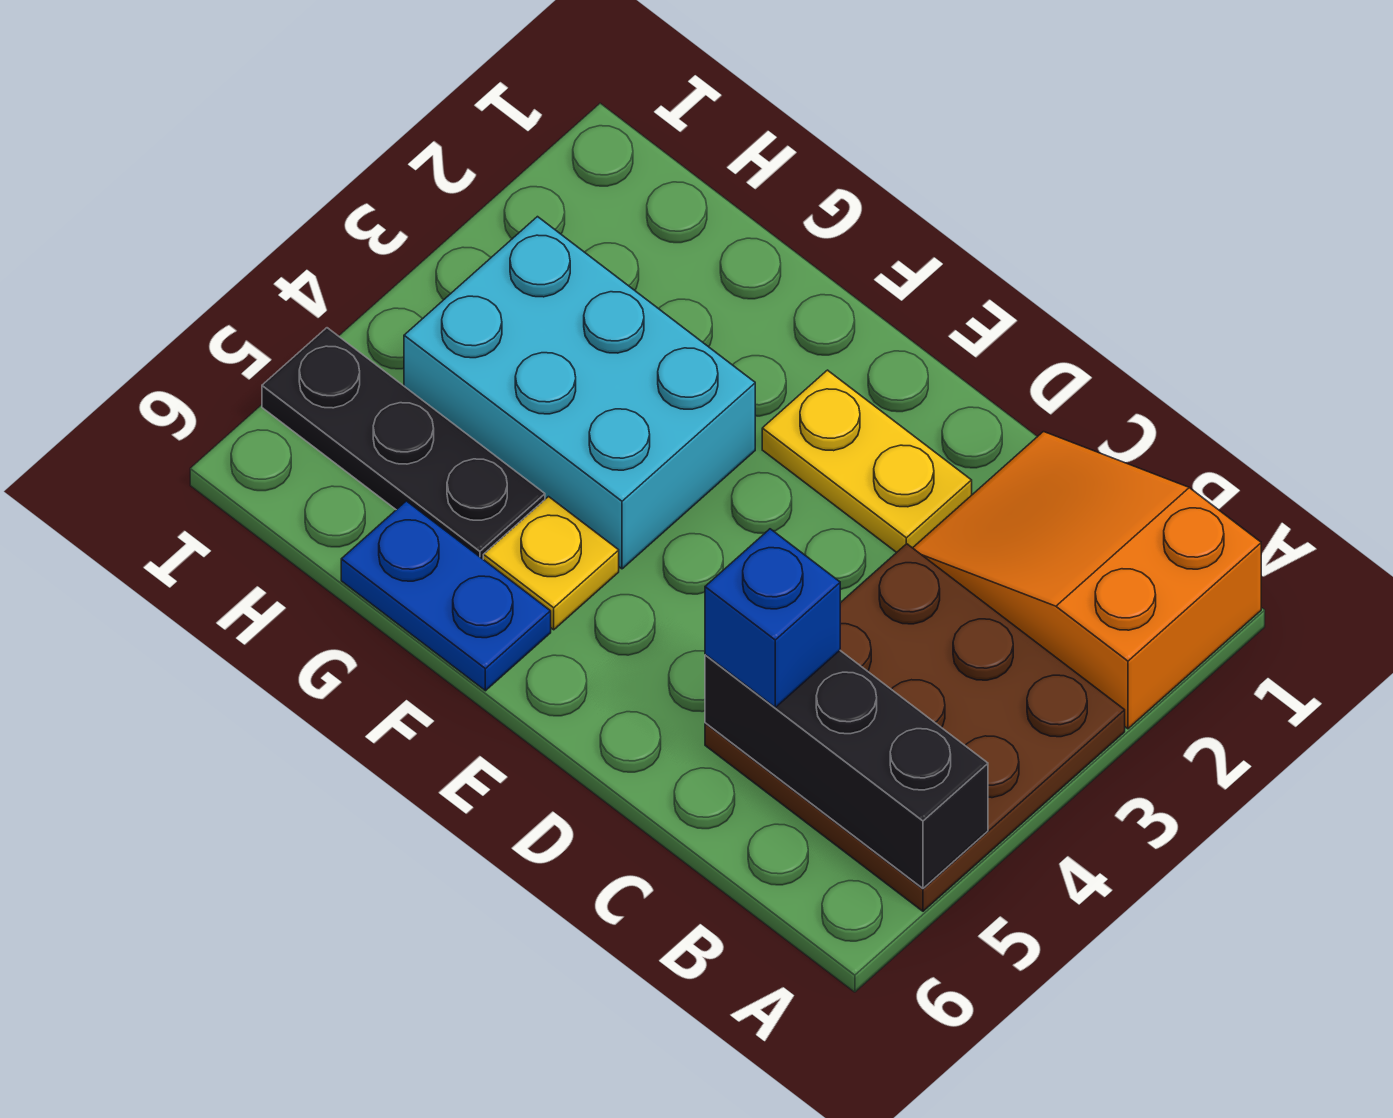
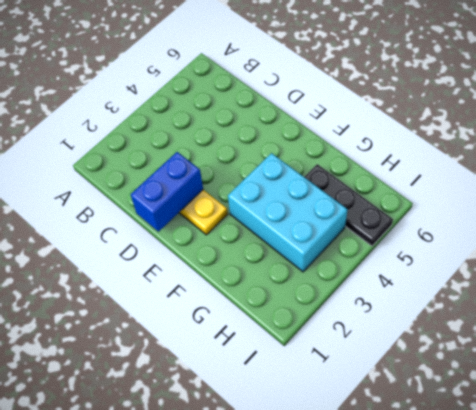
blue brick D1:D2 level 2 -> none
none -> orange slope A1:C2 level 1 top A
none -> brown plate A3:C5 level 1

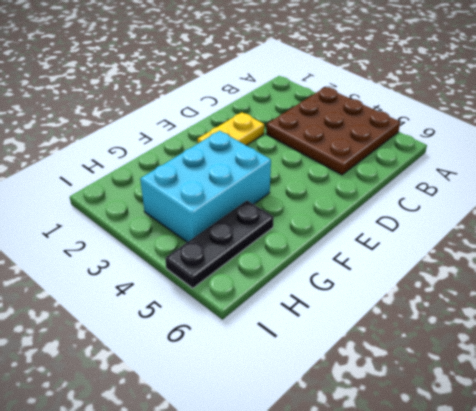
none -> orange slope A1:C2 level 1 top A
none -> yellow plate F5 level 1

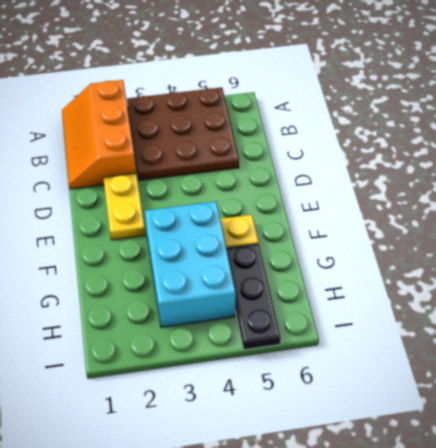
orange slope A1:C2 level 1 top 2 -> orange slope A1:C2 level 1 top A
none -> blue plate F6:G6 level 1
none -> black brick A5:C5 level 2

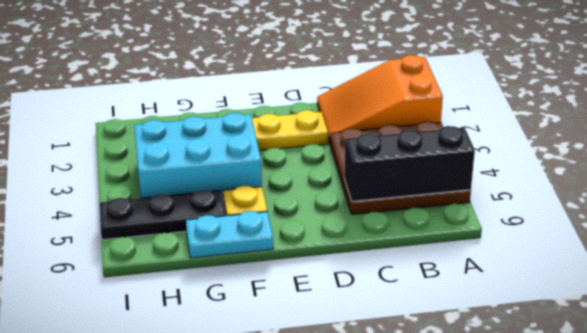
cyan plate F6:G6 level 1 -> blue plate F6:G6 level 1
none -> blue brick C5 level 3

